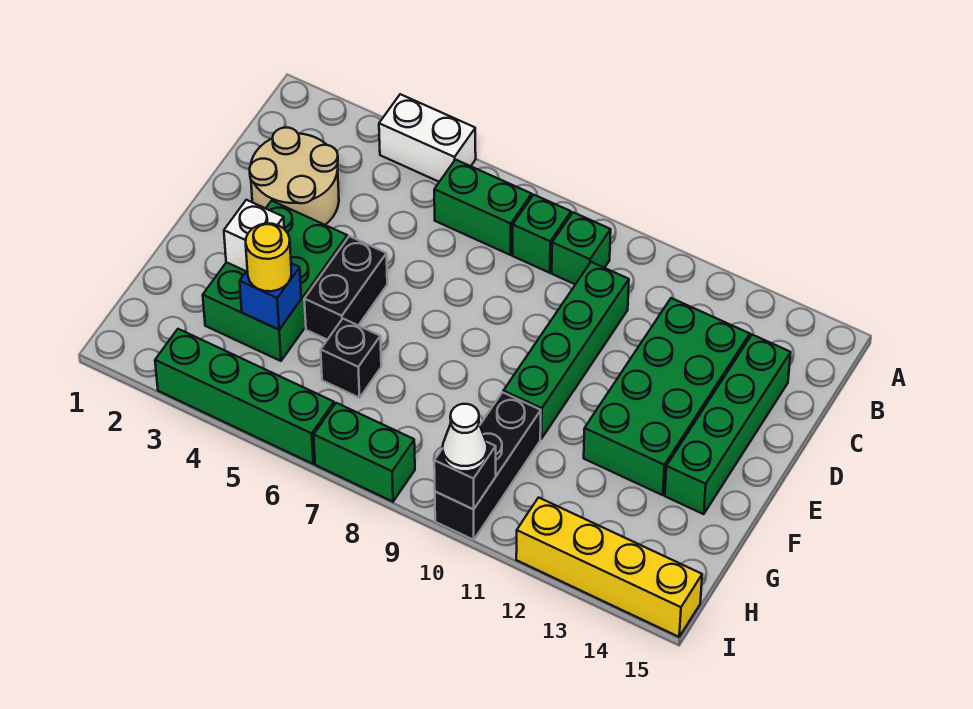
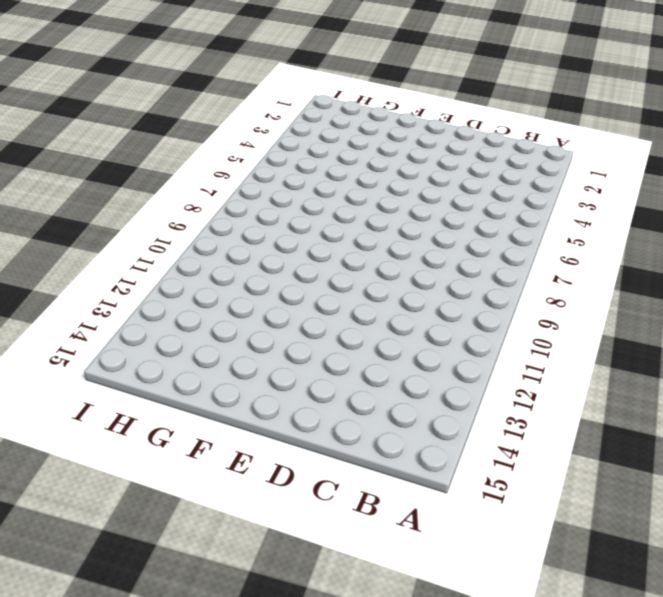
none -> white brick A4:A5 level 1
none -> green brick B6:B7 level 1
none -> green brick B8 level 1

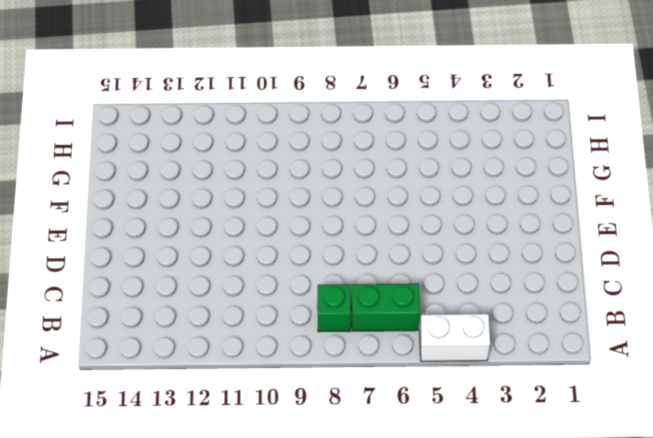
none -> green brick B9 level 1
none -> tan round brick C2:D3 level 1
none -> green brick C10:F10 level 1

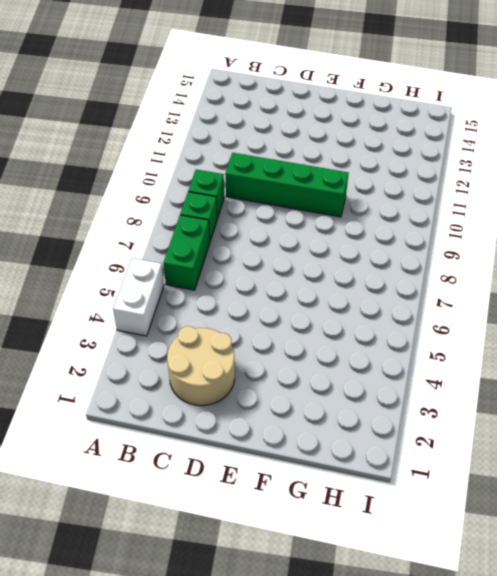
none -> green brick C12:F13 level 1
none -> green brick C14:F14 level 1
none -> green brick E3:G4 level 1

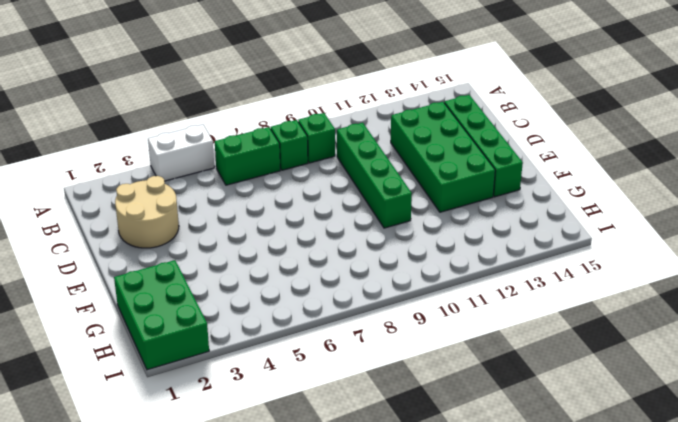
green brick G1:I2 level 1 -> green brick E3:G4 level 1
none -> black brick E5:F5 level 1
none -> black brick G6 level 1
none -> black brick G10:I10 level 1

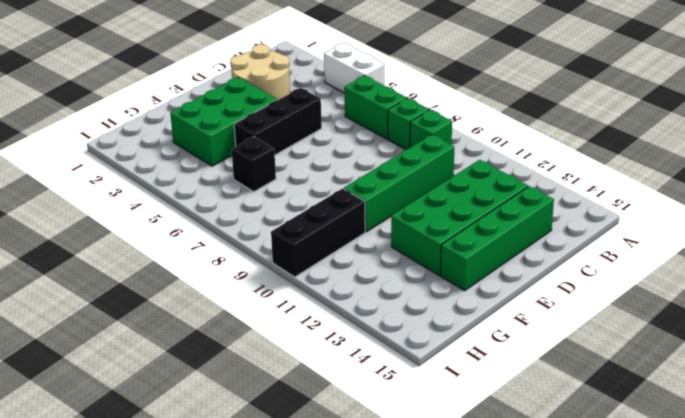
black brick D5:F5 level 1 -> black brick E5:F5 level 1
none -> green brick I3:I6 level 1
none -> green brick I7:I8 level 1
none -> yellow brick I12:I15 level 1

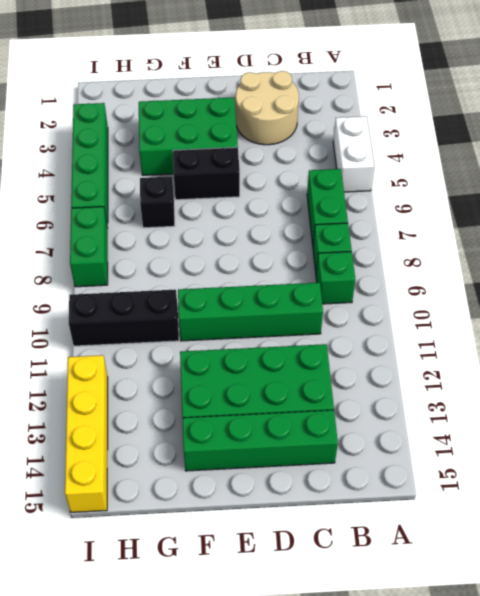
none -> white brick F3 level 2
none -> blue brick G4 level 2
none -> black brick I10 level 2

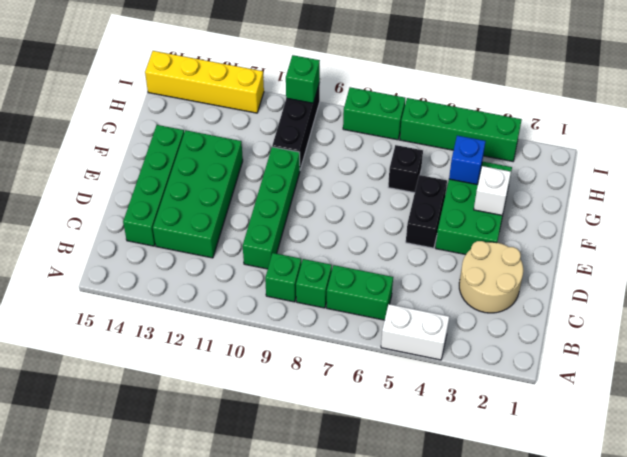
green brick I10 level 2 -> black brick I10 level 2
none -> yellow round brick G4 level 3
none -> white cone I10 level 3

